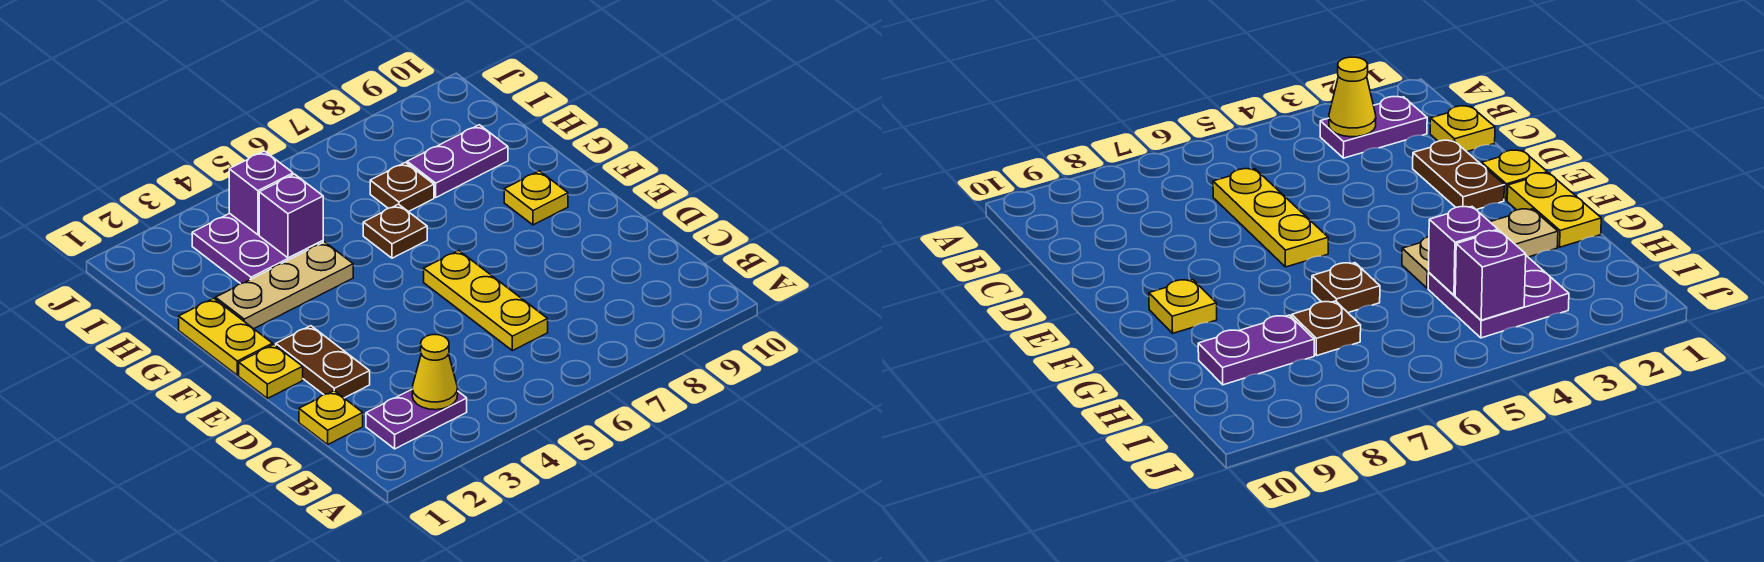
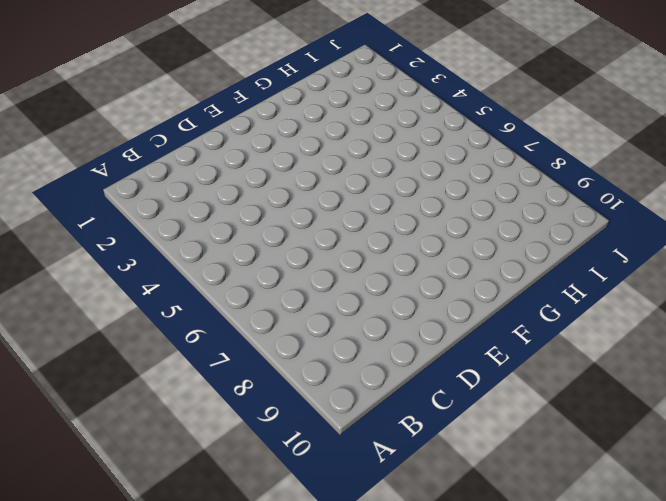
none -> purple plate B2:B3 level 1
none -> yellow plate C1 level 1
none -> yellow plate C6:E6 level 1

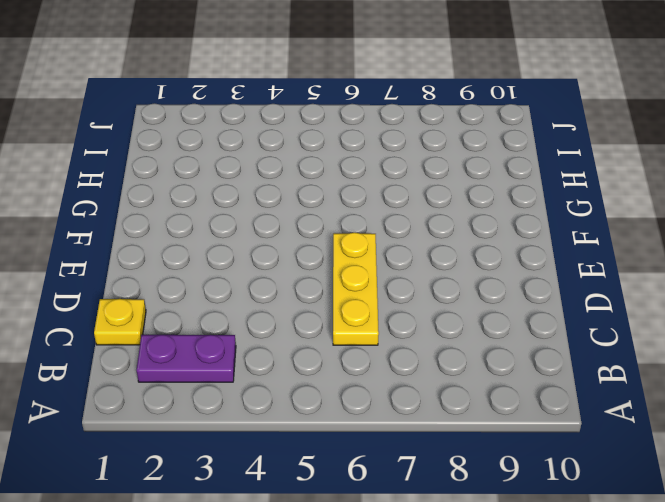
none -> brown plate D2:E2 level 1
none -> yellow plate E1 level 1
none -> yellow plate F1:G1 level 1

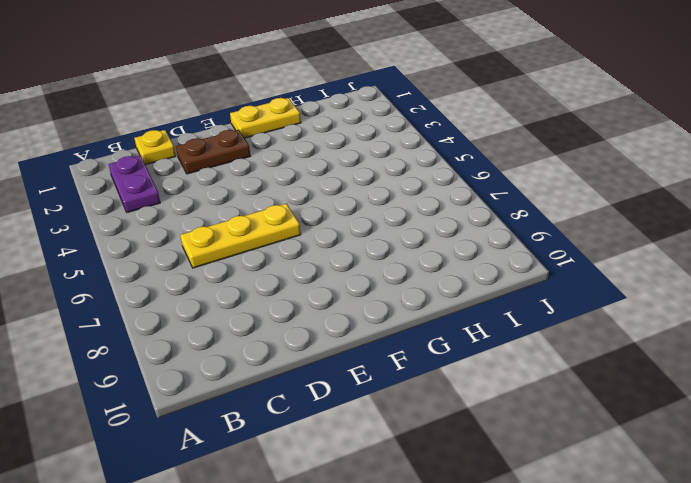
none -> yellow plate E1 level 1
none -> yellow plate F9 level 1
none -> tan plate G2:G4 level 1

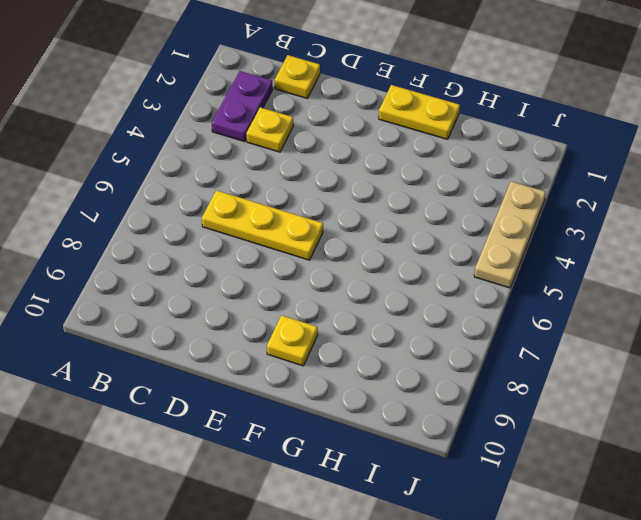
yellow plate C3 level 1 -> yellow plate E1 level 1
tan plate J3:J5 level 1 -> tan plate G2:G4 level 1
none -> brown plate D2:E2 level 1
none -> brown plate G6 level 1
none -> purple plate H3:I4 level 1

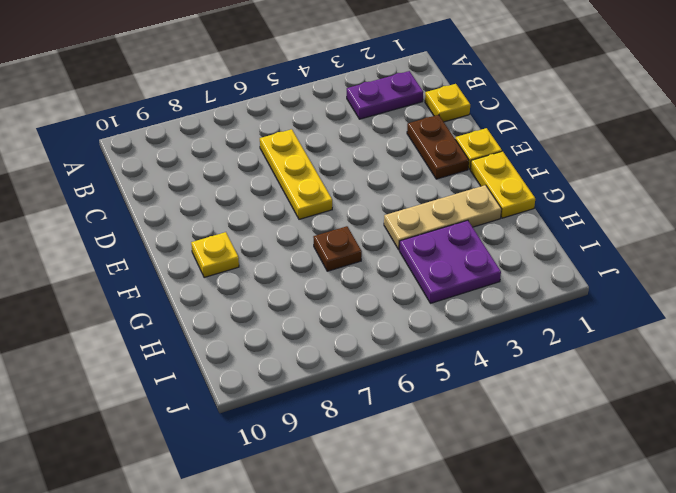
none -> brown plate H7 level 1
none -> purple plate H8:H9 level 1
none -> yellow cone B3 level 2

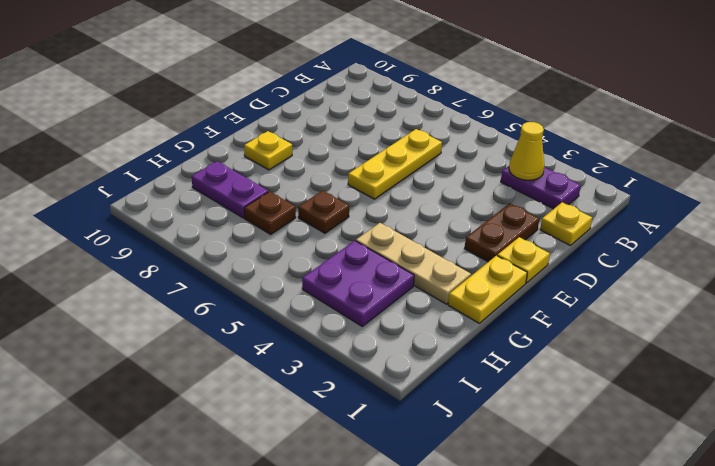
none -> purple brick H4 level 2
none -> purple brick I4 level 2

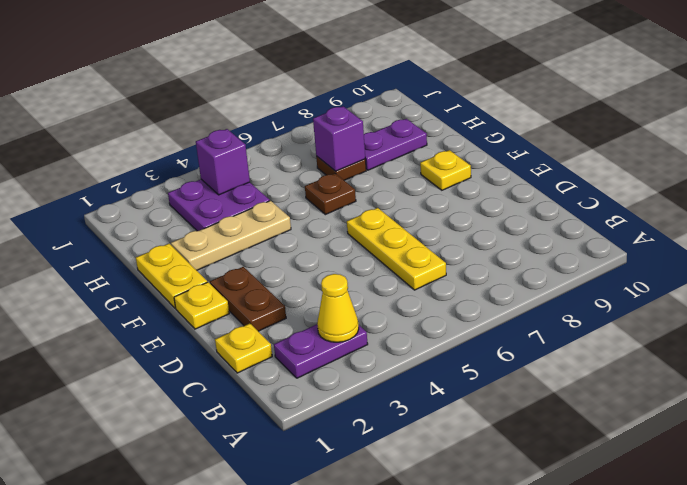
purple brick H7 level 2 -> purple brick H4 level 2

